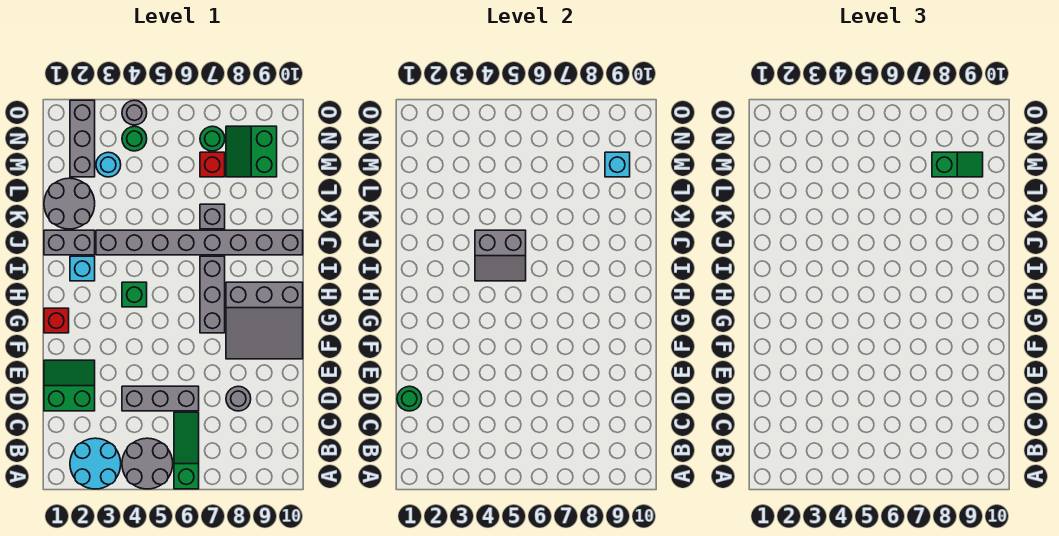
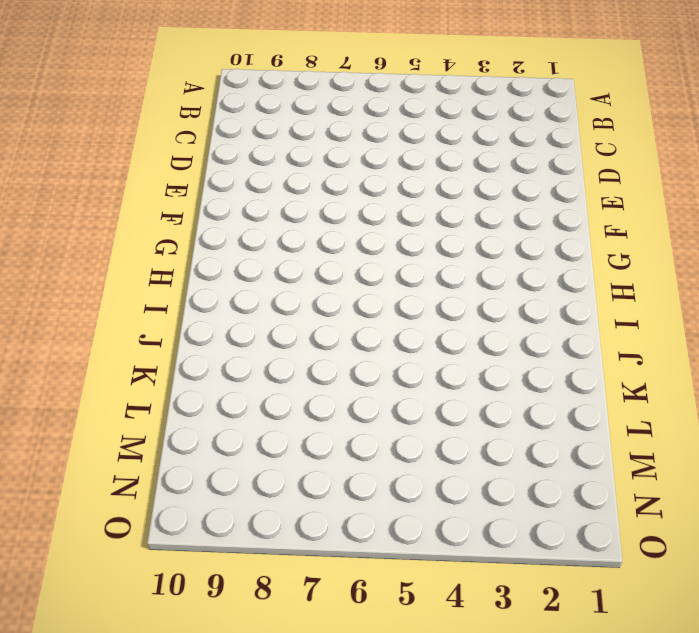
none -> cyan round brick A2:B3 level 1
none -> grey round brick A4:B5 level 1
none -> green slope A6:C6 level 1 top A

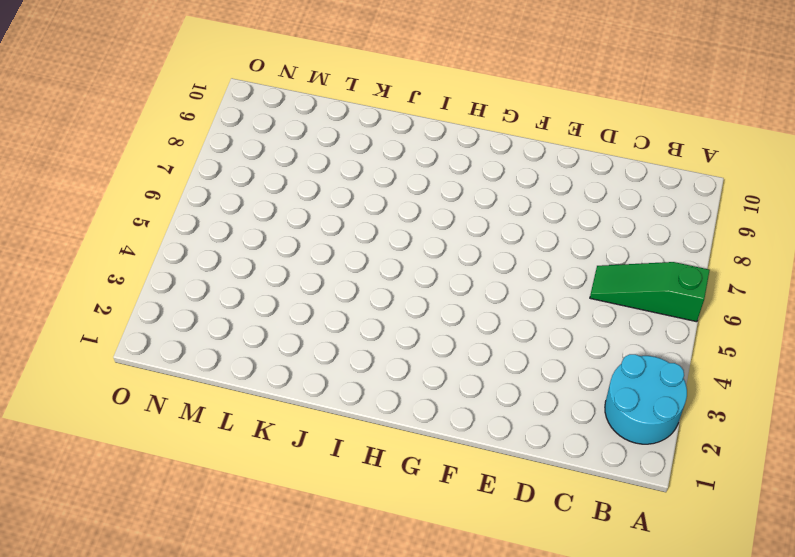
none -> grey round brick A4:B5 level 1
none -> green slope D1:E2 level 1 top D
none -> grey brick D4:D6 level 1

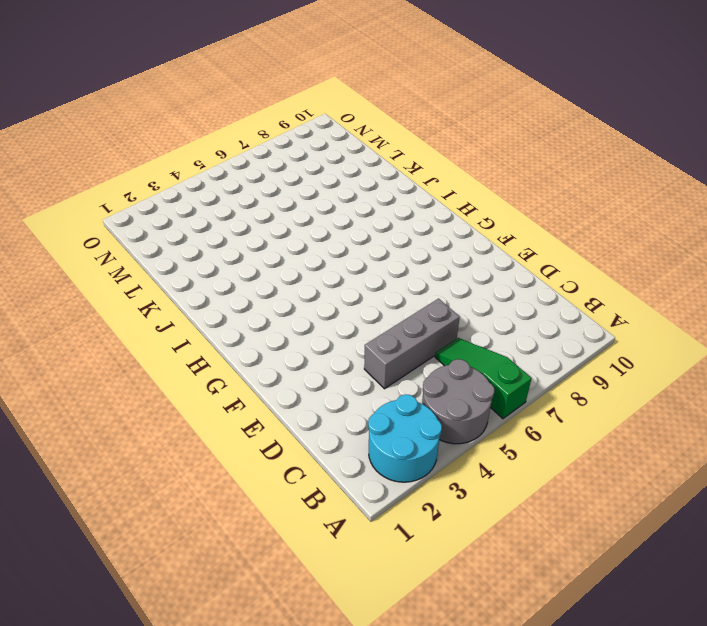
none -> green slope D1:E2 level 1 top D
none -> grey round brick D8 level 1
none -> grey slope F8:H10 level 1 top H

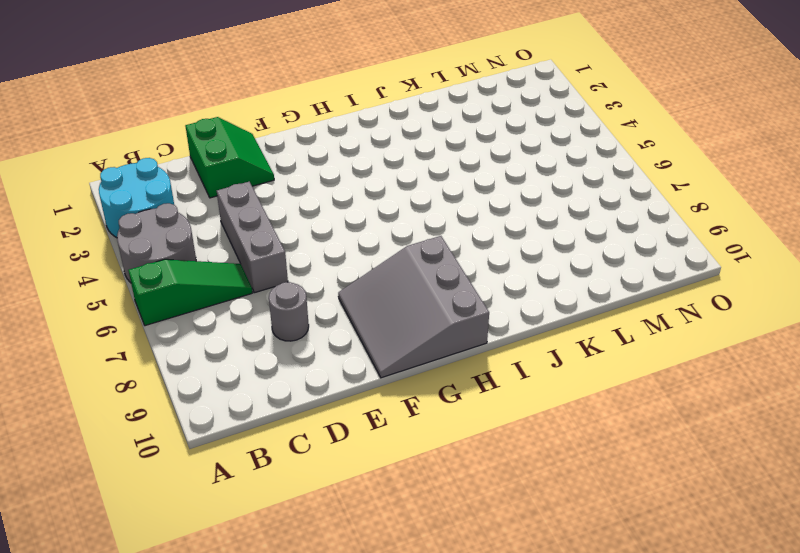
none -> red brick G1 level 1
none -> grey brick G7:I7 level 1
none -> green brick H4 level 1

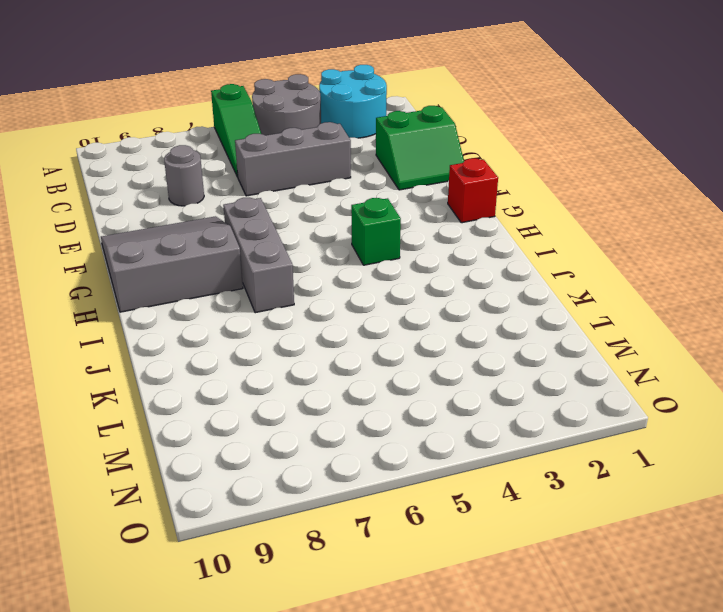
none -> cyan brick I2 level 1
none -> grey brick J1:J2 level 1
none -> grey brick J3:J10 level 1

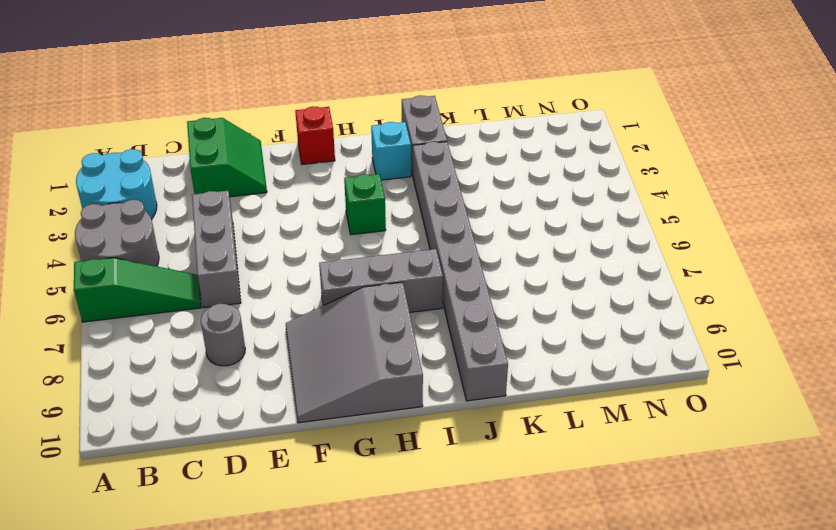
none -> grey round brick K1:L2 level 1
none -> grey brick K7 level 1
none -> grey brick M2:O2 level 1

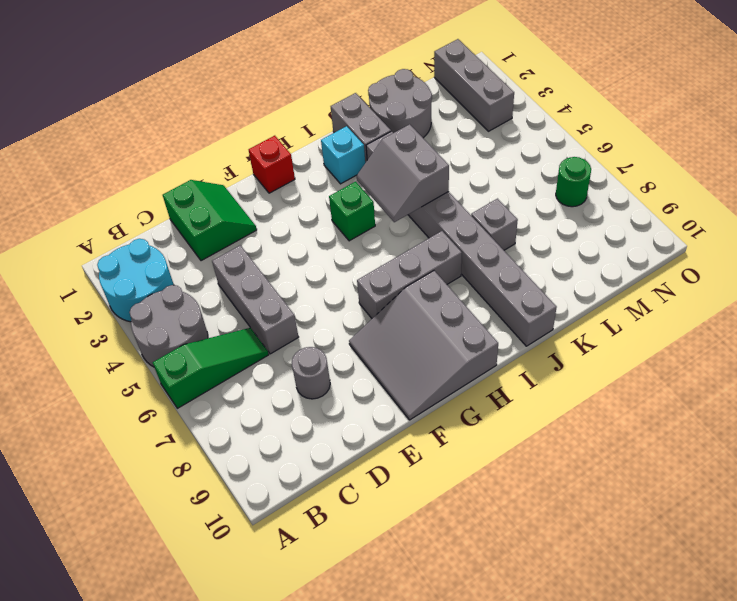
grey brick N1:N3 level 1 -> grey brick M2:O2 level 1
none -> cyan round brick M3 level 1
none -> red brick M7 level 1
none -> green slope M8:N9 level 1 top 9

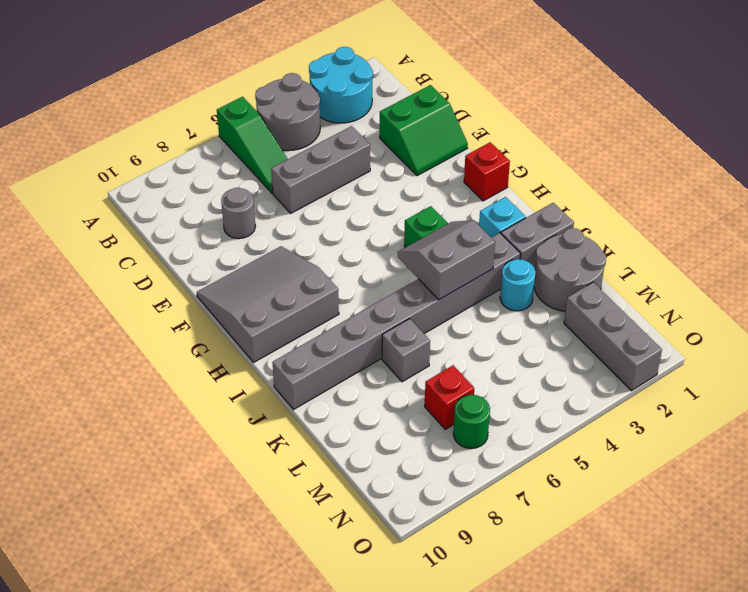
cyan round brick K3 level 1 -> cyan round brick M3 level 1
none -> grey brick G7:I7 level 1
none -> green slope M8:N9 level 1 top 9
none -> green round brick N4 level 1

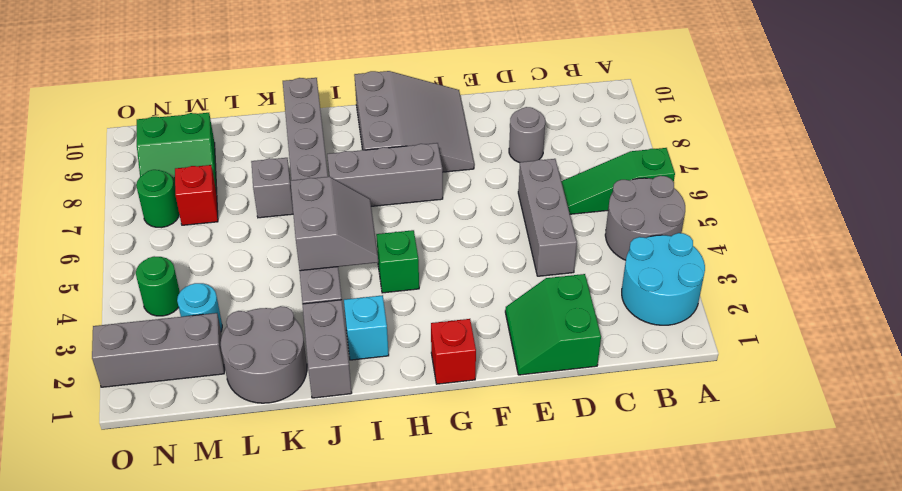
none -> grey round brick O4 level 1
none -> green round brick D1 level 2
none -> cyan brick M9 level 2

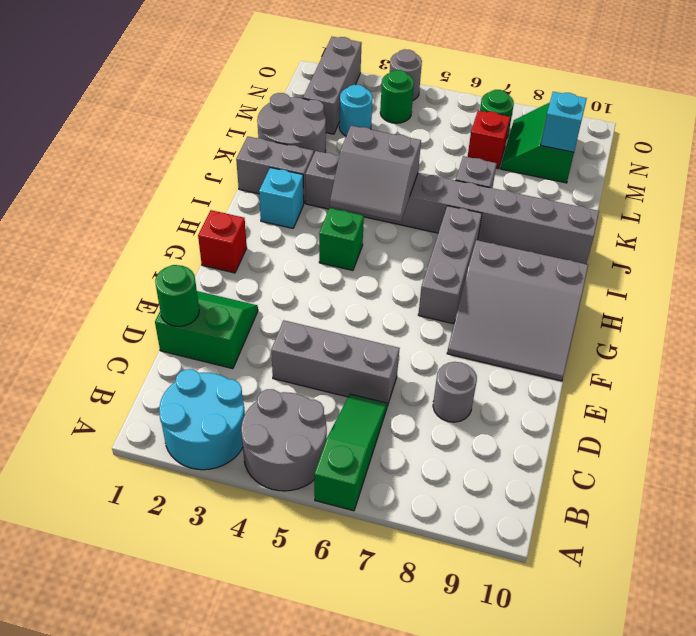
none -> green slope M8:M9 level 3 top 8

